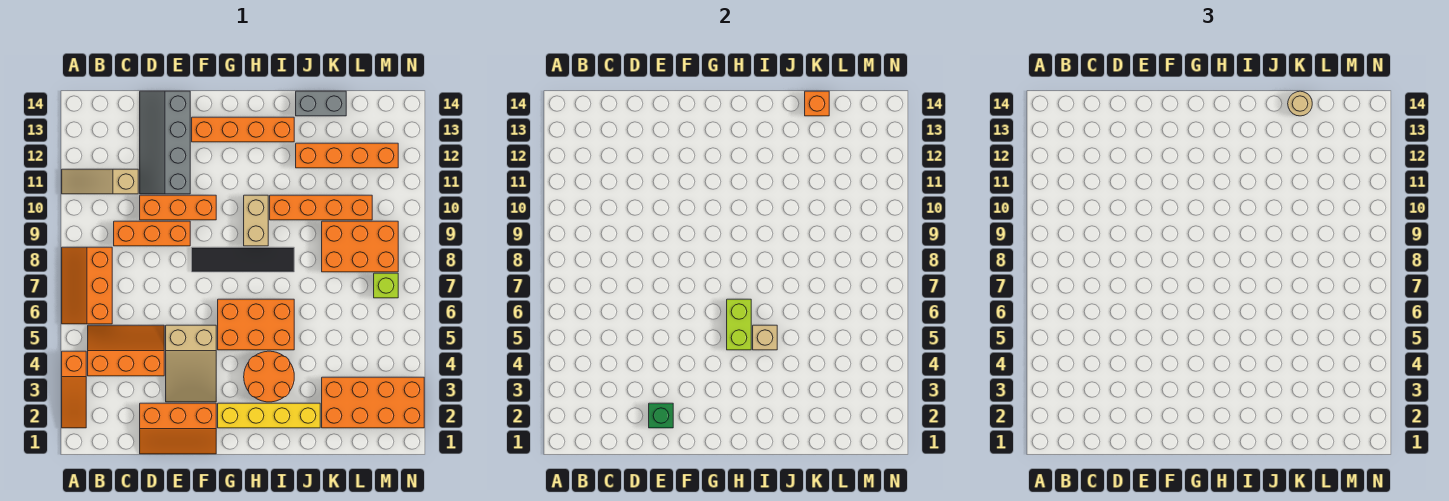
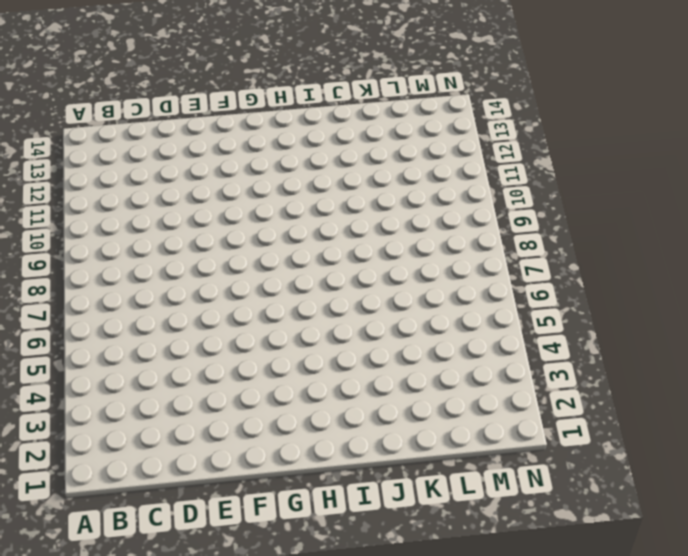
none -> orange slope A2:A4 level 1 top 4
none -> orange slope A6:B8 level 1 top B
none -> tan slope A11:C11 level 1 top C

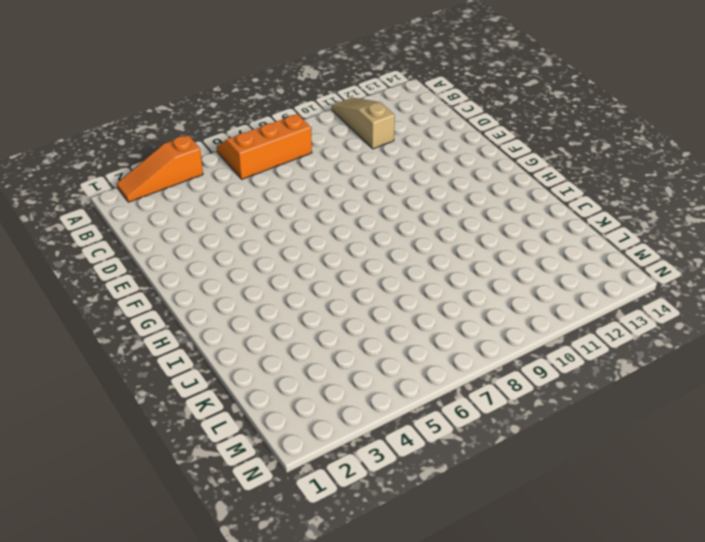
none -> orange slope B4:D5 level 1 top 4
none -> orange brick C9:E9 level 1
none -> orange slope D1:F2 level 1 top 2

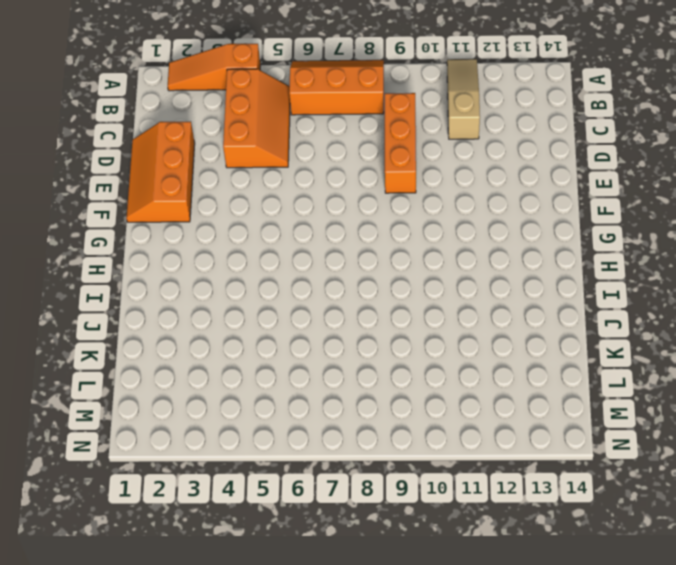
none -> orange brick D10:F10 level 1
none -> grey slope D11:E14 level 1 top E
none -> tan slope E3:F5 level 1 top 5

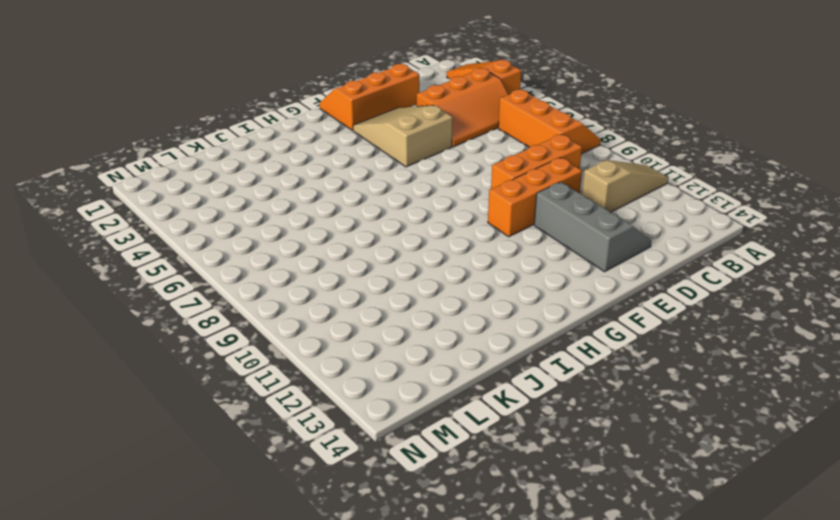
grey slope D11:E13 level 1 top E -> grey slope D11:E14 level 1 top E
none -> black tile F8:I8 level 1
none -> orange brick F13:I13 level 1
none -> yellow brick G2:J2 level 1

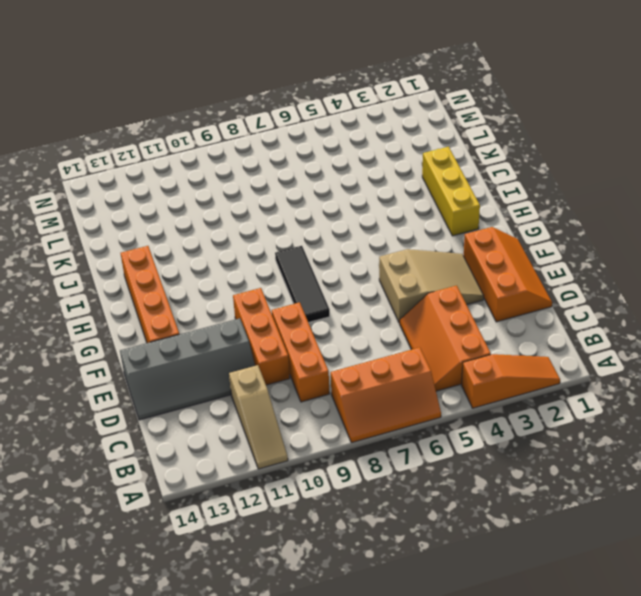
black tile F8:H8 level 1 -> black tile F8:I8 level 1
yellow brick H2:J2 level 1 -> yellow brick G2:J2 level 1
none -> orange brick G5:I6 level 1
none -> orange round brick H3:I4 level 1
none -> tan brick H9:H10 level 1

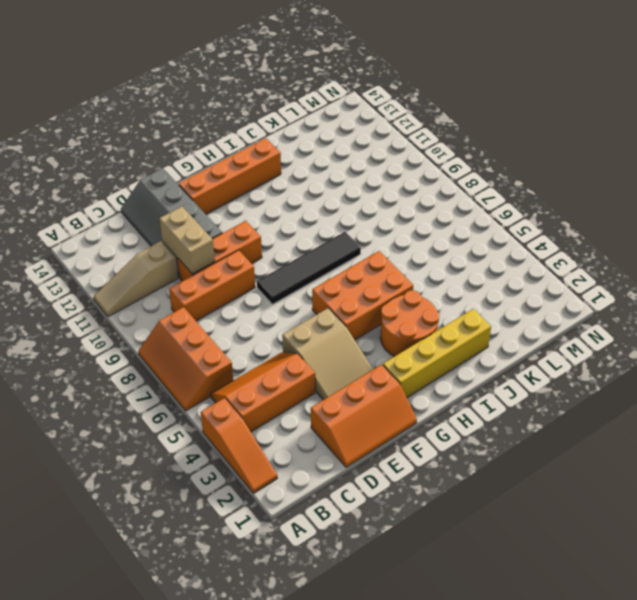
tan brick D10:D11 level 2 -> tan brick H9:H10 level 1
none -> orange brick I10:L10 level 1
none -> orange brick J12:M12 level 1
none -> grey brick J14:K14 level 1

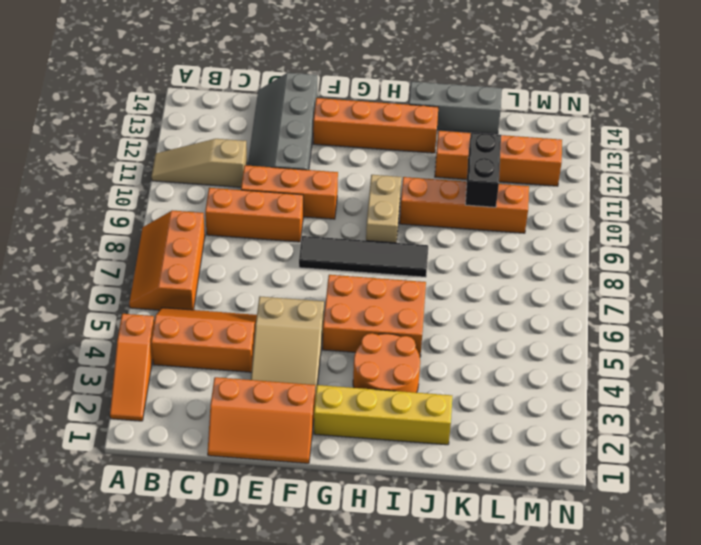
grey brick I14:K14 level 1 -> grey brick J14:K14 level 1
black brick K10:K11 level 2 -> none
none -> orange brick K2:N3 level 1
none -> orange brick K8:M9 level 1
none -> lime brick M7 level 1

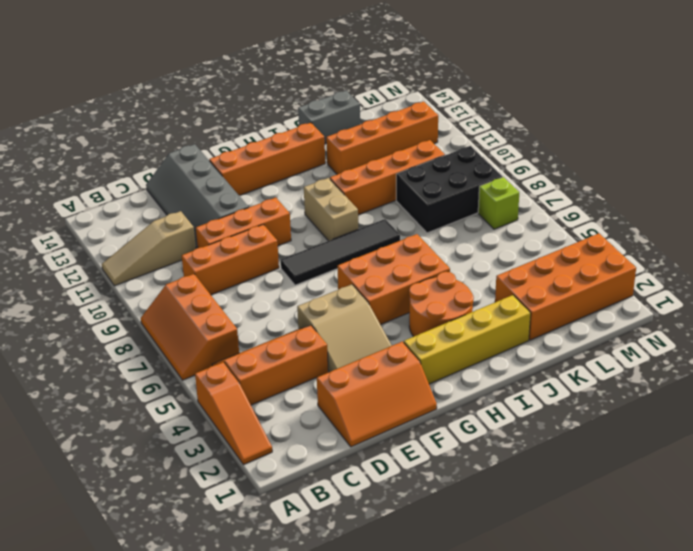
black brick K8:M9 level 1 -> orange brick K8:M9 level 1
none -> green brick E2 level 2
none -> lime brick H5:H6 level 2
none -> tan brick I5 level 2

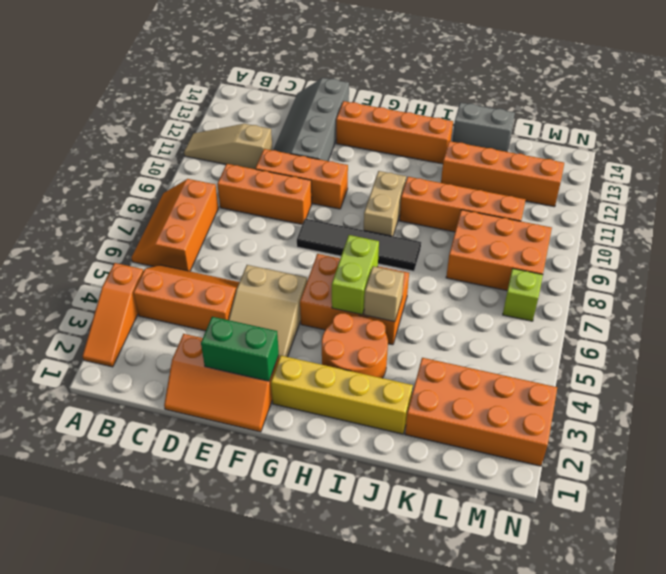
green brick E2:F2 level 2 -> green brick E2 level 2
none -> orange brick K14 level 2
none -> tan round brick K14 level 3

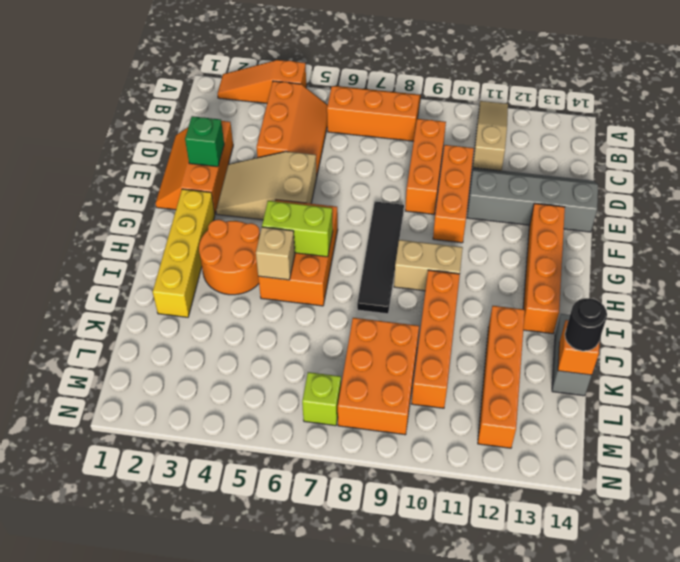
black round brick K14 level 3 -> tan round brick K14 level 3
none -> orange brick K2:N3 level 1

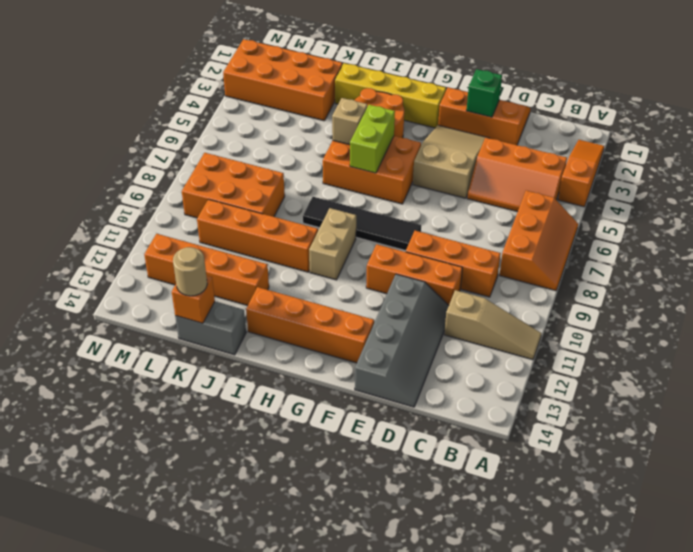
none -> lime brick M7 level 1

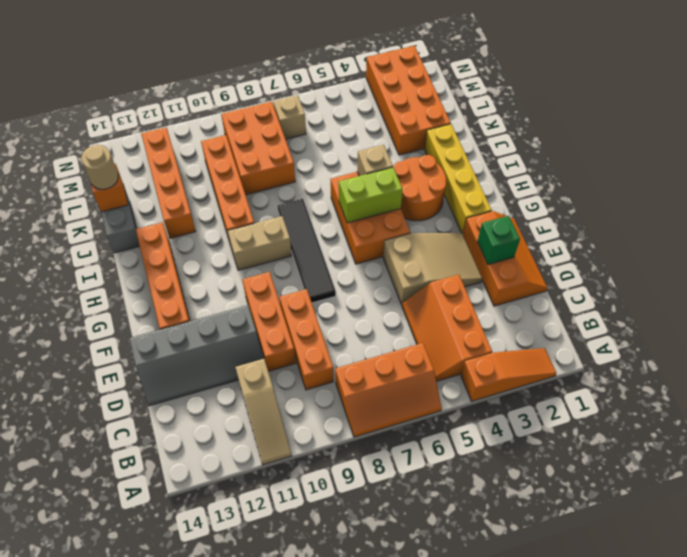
tan brick M7 level 1 -> lime brick M7 level 1

